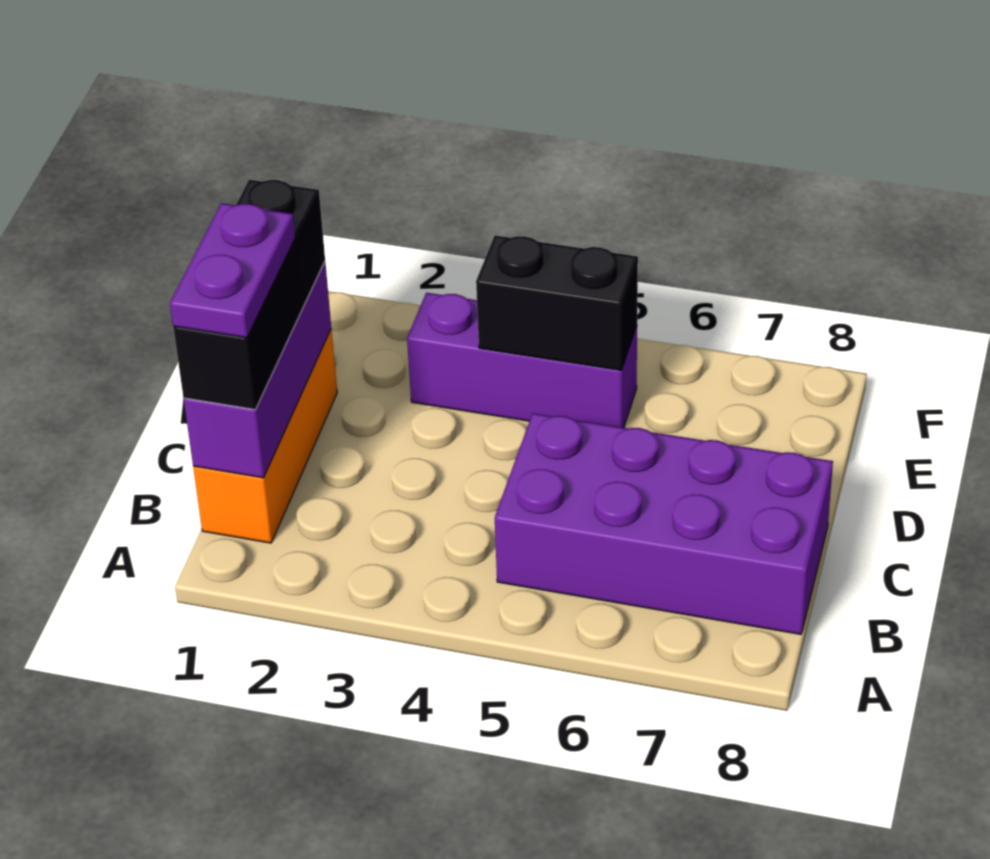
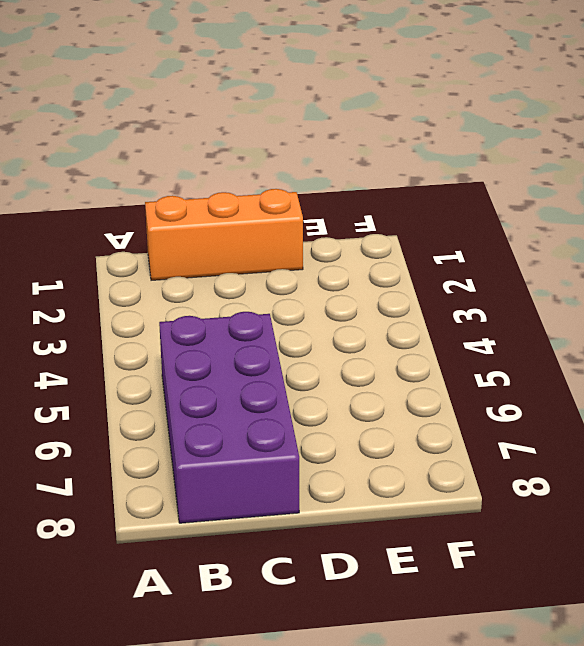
none -> purple brick E3:E5 level 1
none -> purple brick B1:D1 level 2

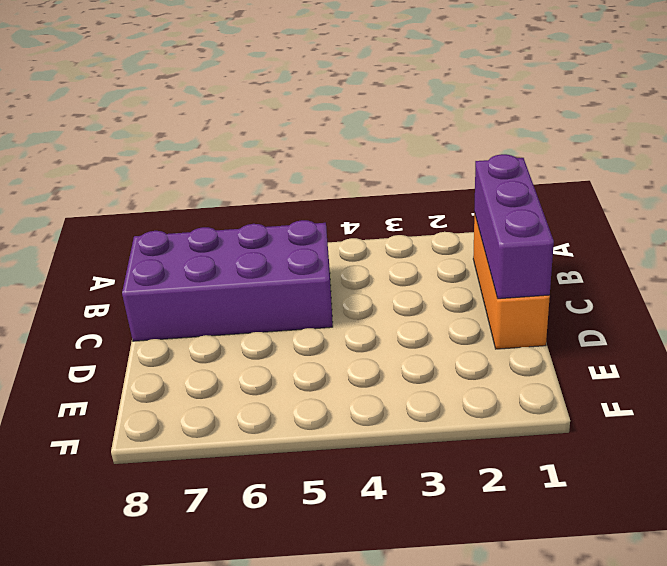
none -> purple brick E3:E5 level 1
none -> black brick E4:E5 level 2

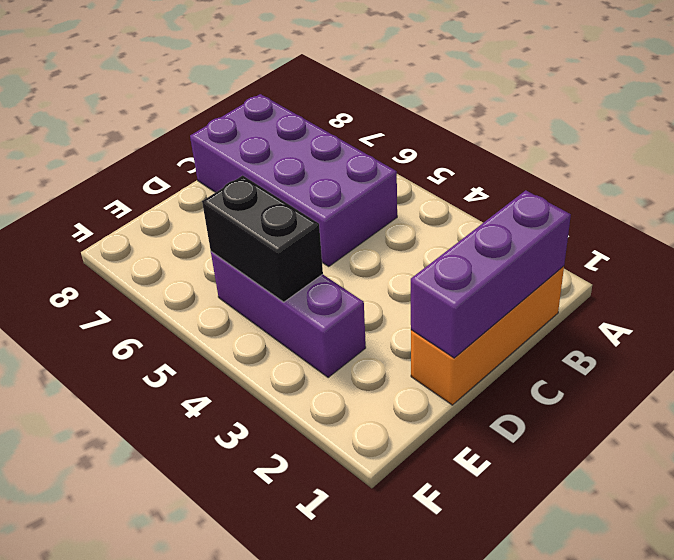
none -> black brick B1:D1 level 3
none -> purple plate B1:C1 level 4

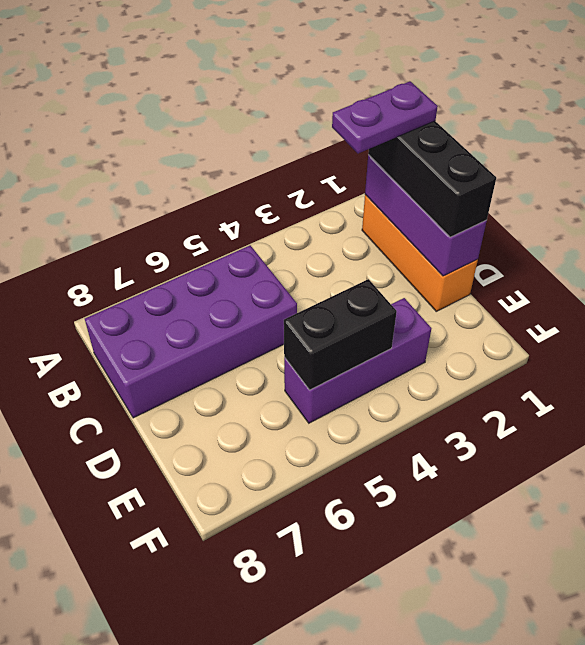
purple plate B1:B2 level 4 -> purple plate B1:C1 level 4

